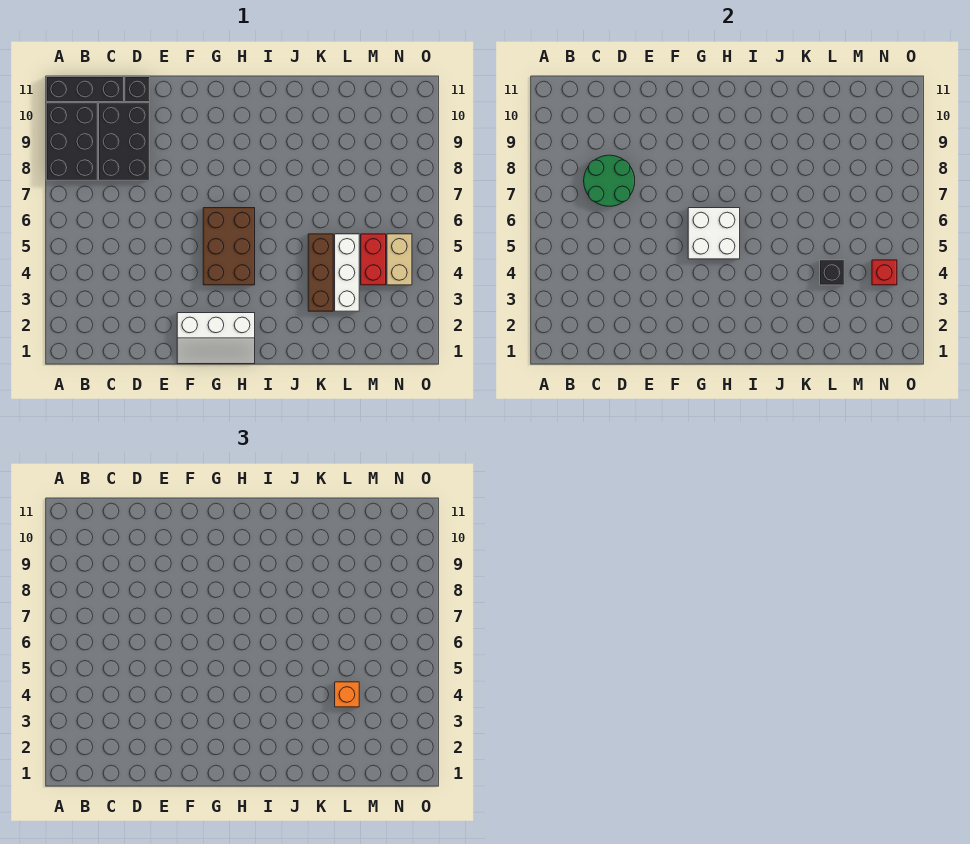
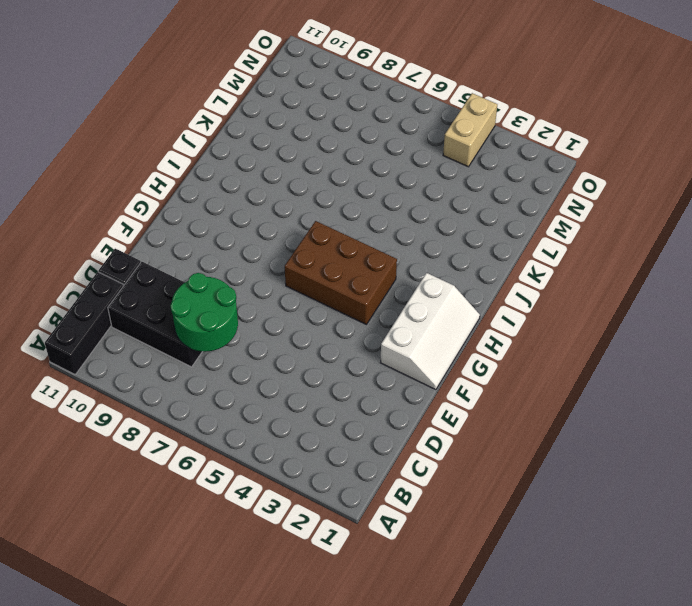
tan brick N4:O4 level 1 -> tan brick N4:N5 level 1
none -> black brick A8:B10 level 1
none -> brown brick K3:K5 level 1
none -> white brick L3:L5 level 1

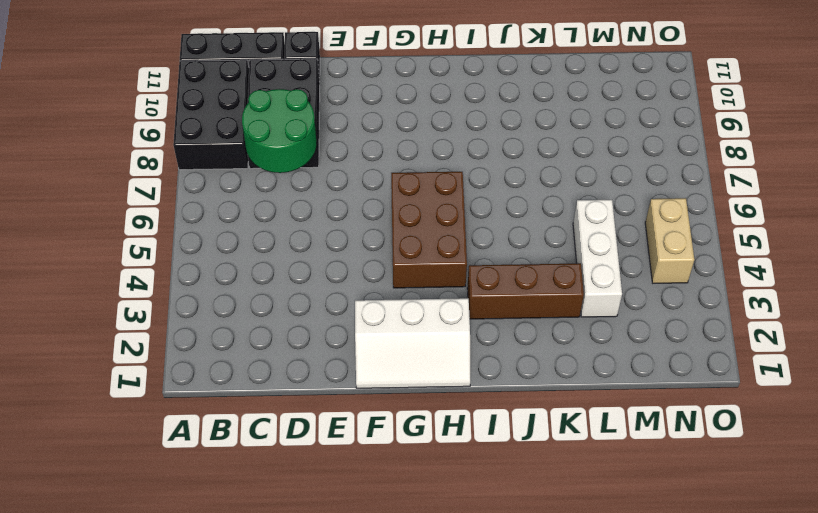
brown brick I3:K3 level 1 -> brown brick K3:K5 level 1
none -> red brick M4:M5 level 1
none -> white brick G5:H6 level 2
none -> black brick L4 level 2

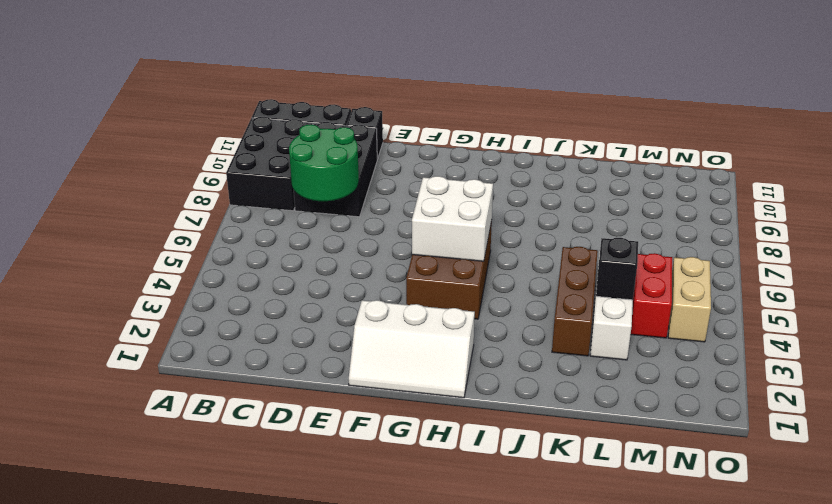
none -> red brick N4 level 2
none -> orange brick L4 level 3

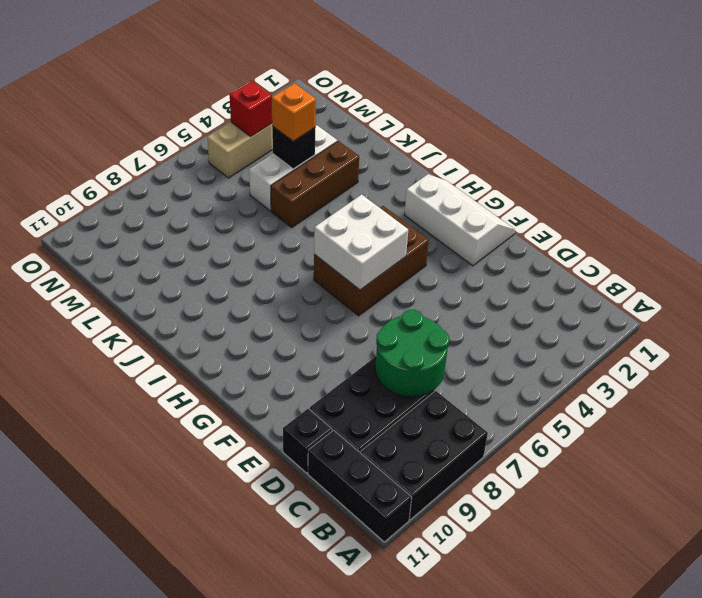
none -> red brick M4:M5 level 1

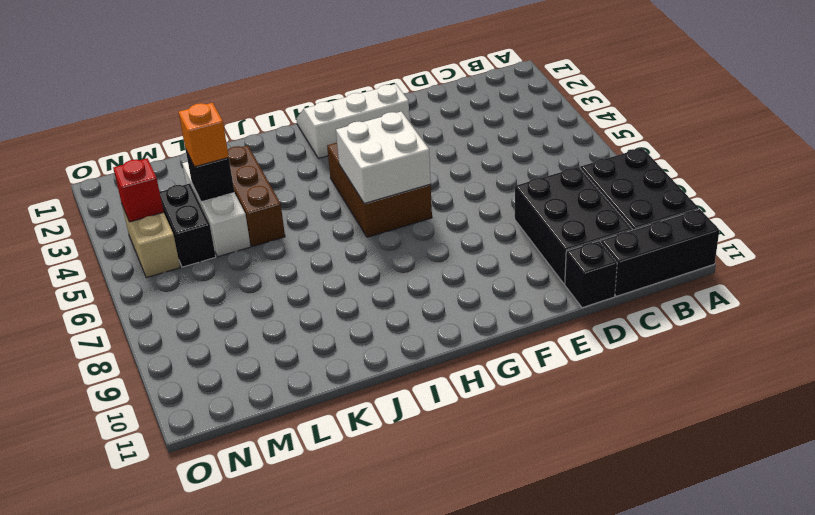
black brick M4:M5 level 1 -> red brick M4:M5 level 1
none -> green round brick C7:D8 level 2

